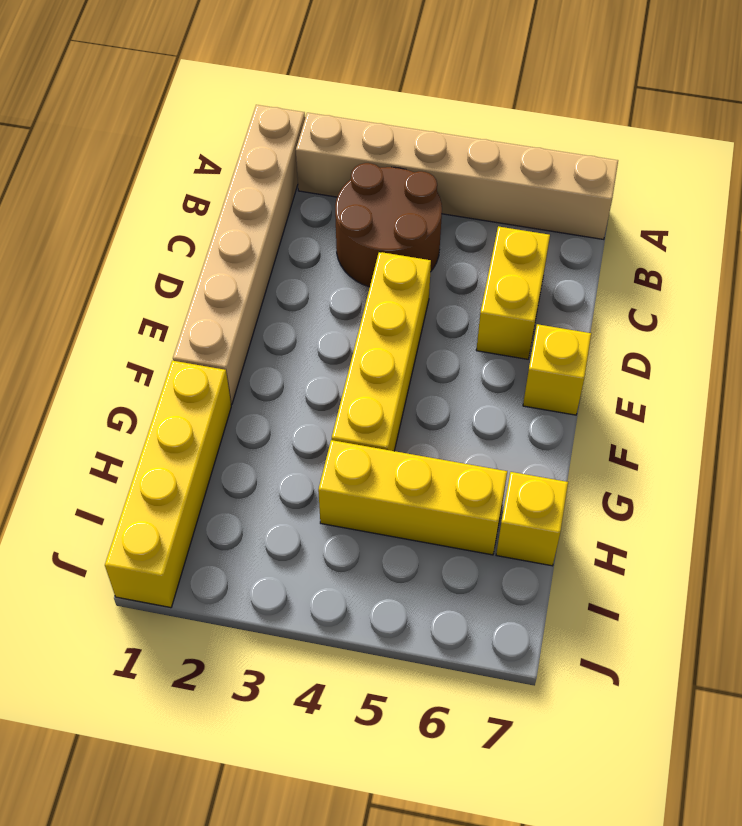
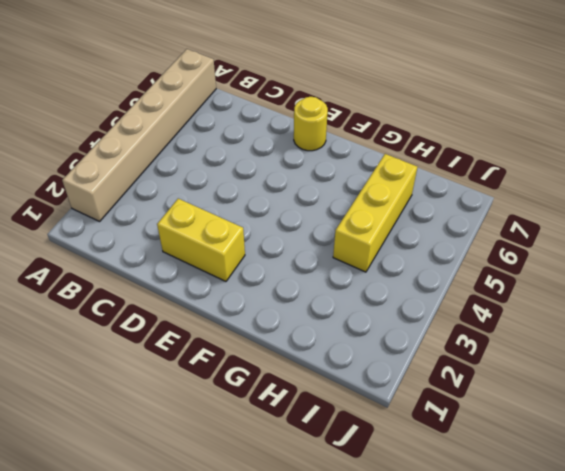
yellow brick D2:E2 level 1 -> yellow brick C6:D6 level 1
yellow round brick E7 level 1 -> yellow brick E7 level 1
none -> tan brick A1:F1 level 1
none -> brown round brick B3:C4 level 1

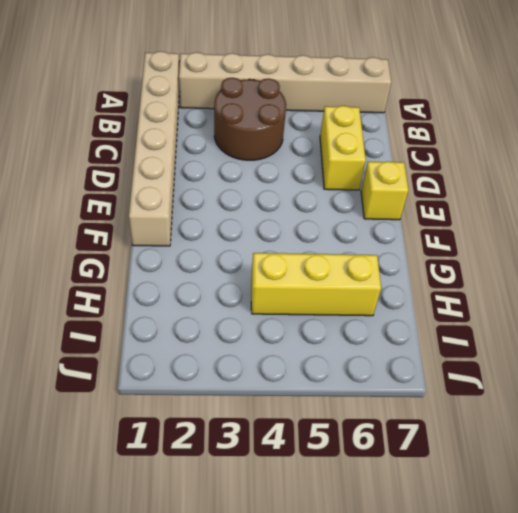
none -> yellow brick D4:G4 level 1
none -> yellow brick G1:J1 level 1

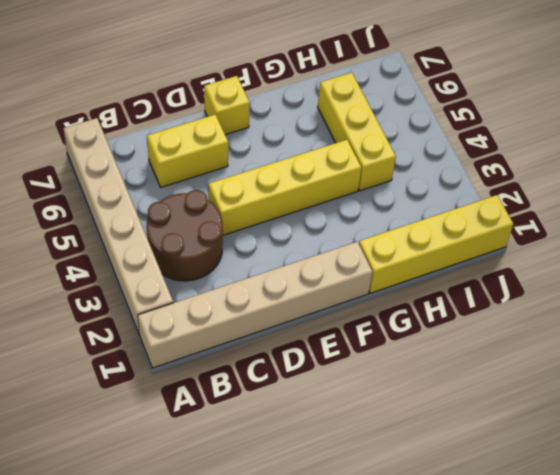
none -> yellow brick H7 level 1

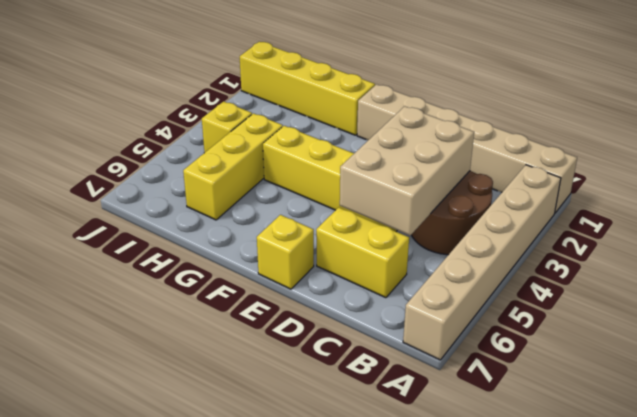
tan brick C3:D5 level 2 -> none
yellow brick I4 level 1 -> yellow brick H7 level 1

